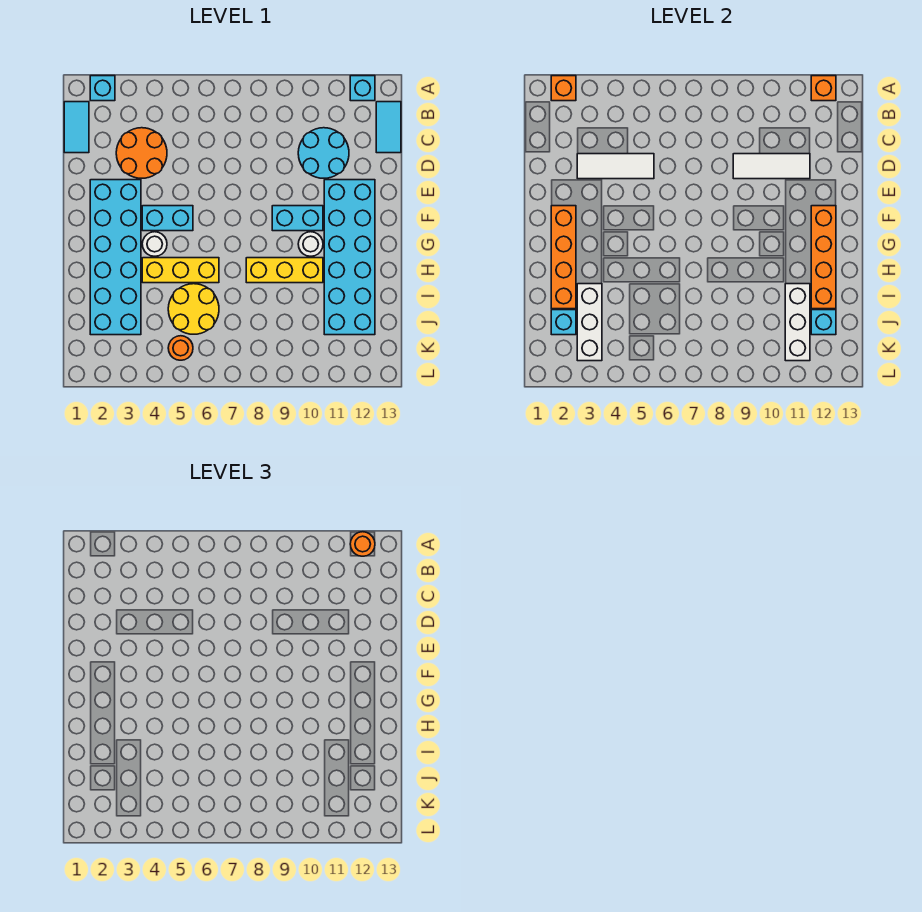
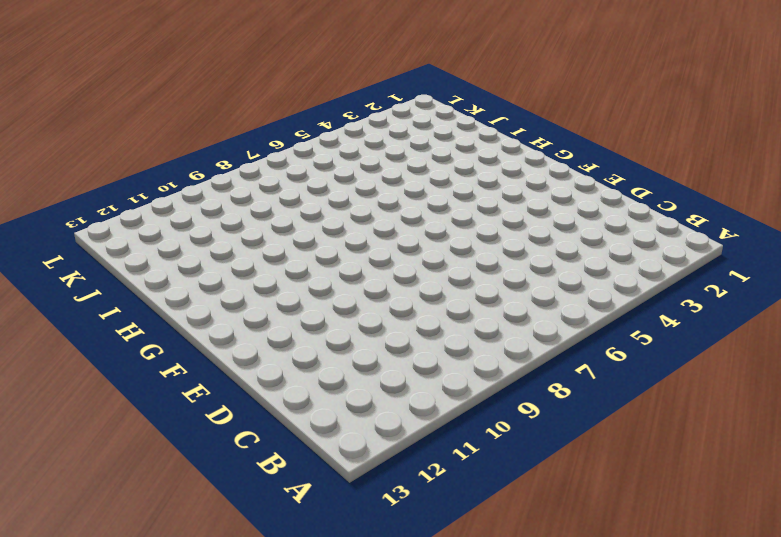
none -> cyan brick A2 level 1
none -> cyan brick A12 level 1
none -> cyan tile B1:C1 level 1

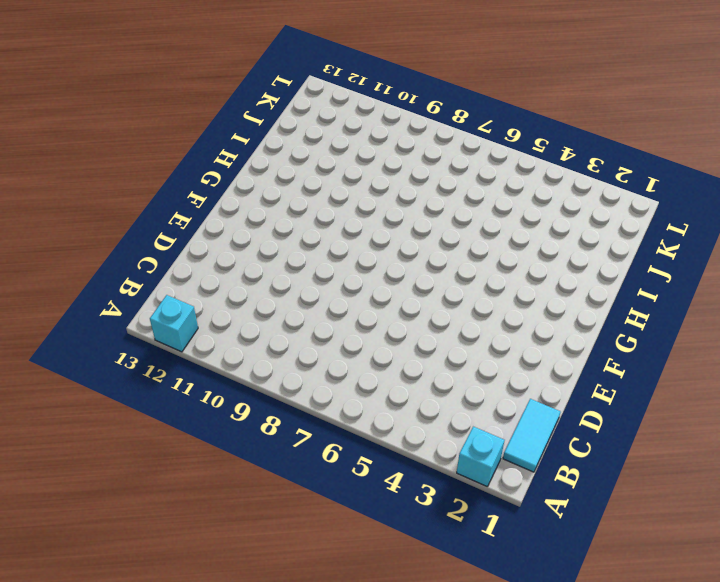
none -> cyan tile B13:C13 level 1
none -> orange round brick C3:D4 level 1
none -> cyan round brick C10:D11 level 1

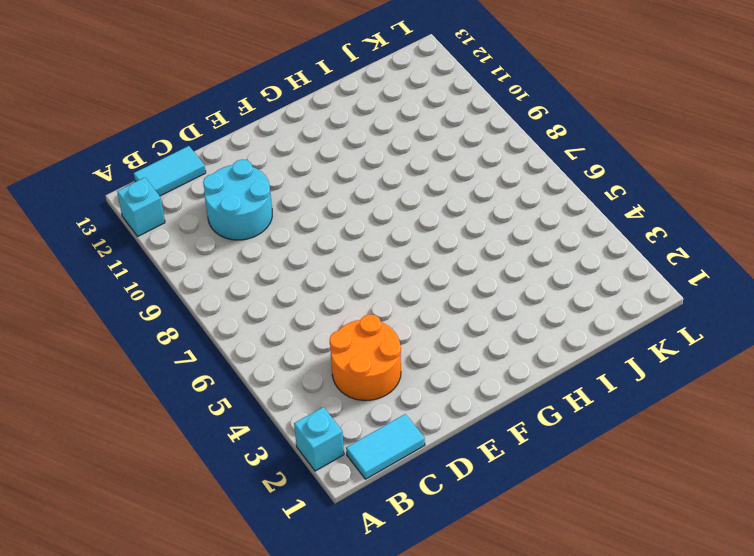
none -> cyan brick E2:J3 level 1
none -> cyan brick E11:J12 level 1
none -> cyan brick F4:F5 level 1

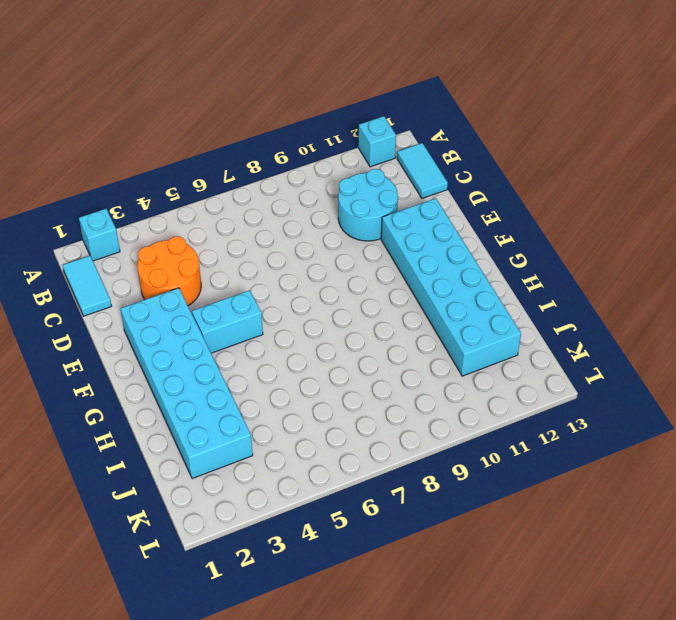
none -> cyan brick F9:F10 level 1
none -> white round brick G4 level 1
none -> white round brick G10 level 1

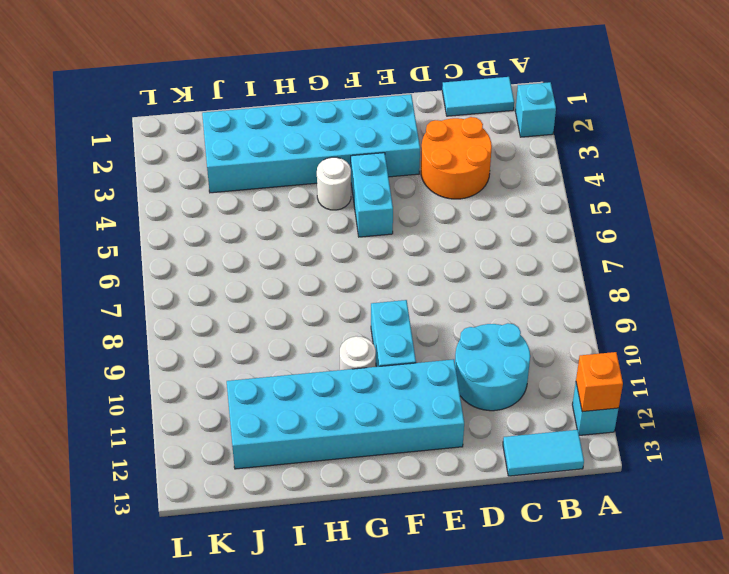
none -> yellow brick H4:H6 level 1
none -> yellow brick H8:H10 level 1
none -> yellow round brick I5:J6 level 1

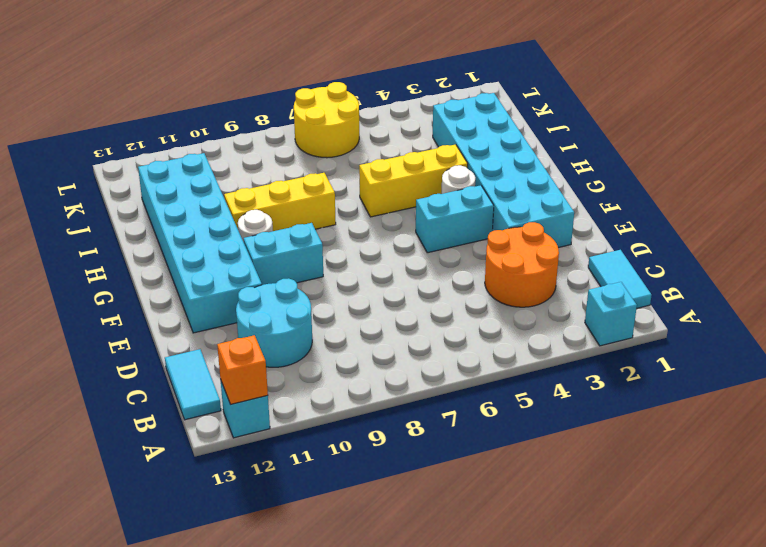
yellow round brick K6:L7 level 1 -> yellow round brick I5:J6 level 1
none -> orange round brick K5 level 1
none -> orange brick A2 level 2
none -> white tile D3:D5 level 2

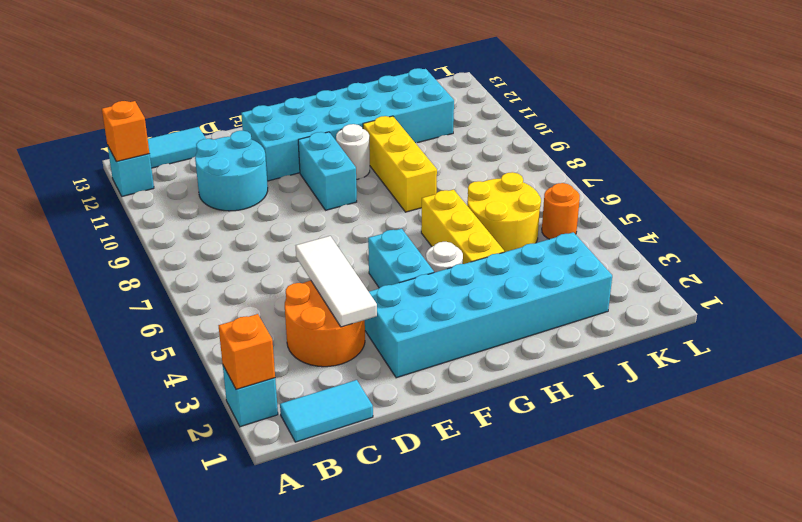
none -> white tile D9:D11 level 2
none -> orange brick F2:I2 level 2
none -> orange brick F12:I12 level 2

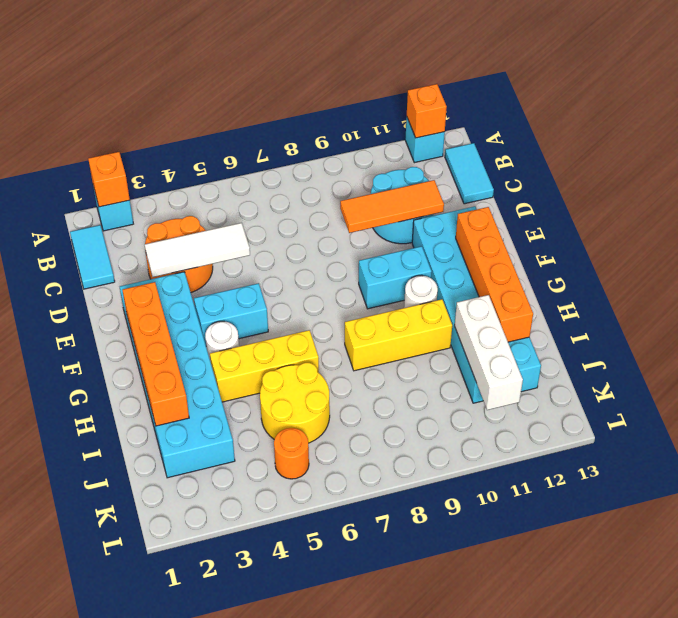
orange tile D9:D11 level 2 -> white tile D9:D11 level 2
none -> white brick I3:K3 level 2
none -> cyan brick J2 level 2
none -> cyan brick J12 level 2

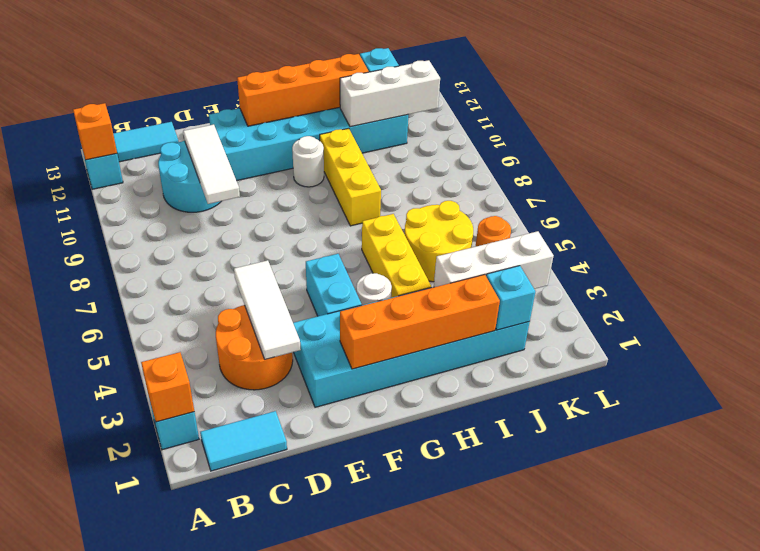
none -> cyan brick F9:F10 level 1
none -> orange round brick A12 level 3

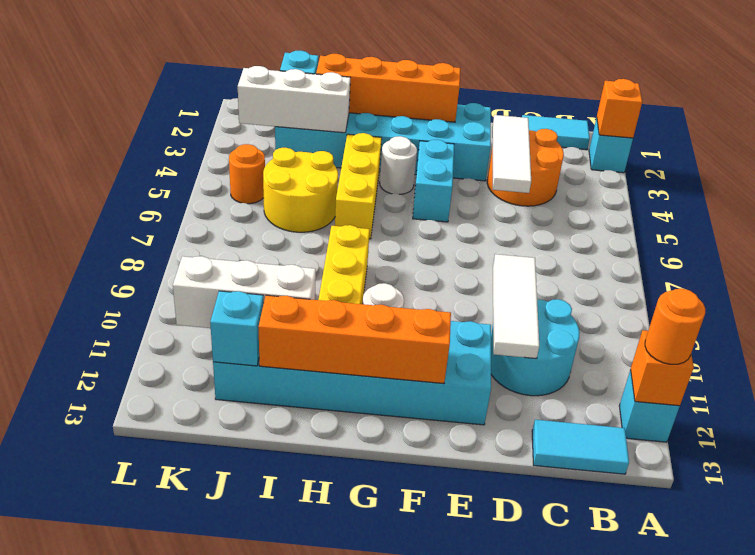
none -> cyan brick F9:F10 level 1

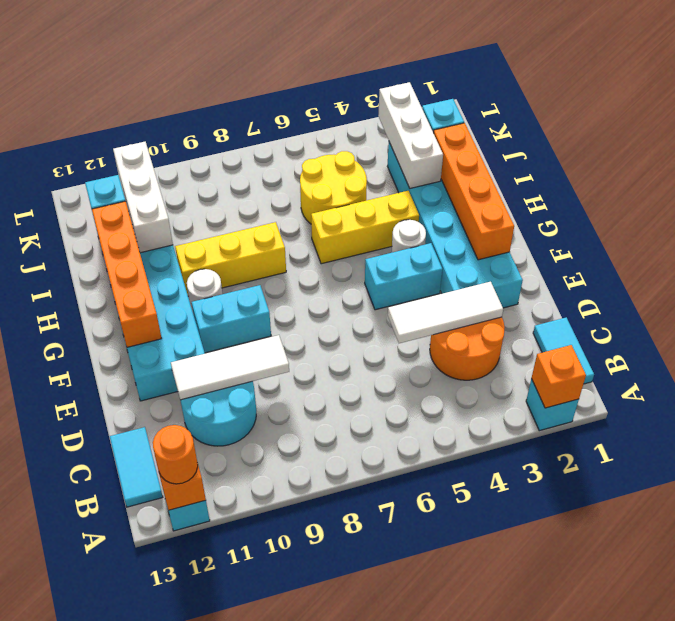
none -> orange round brick K5 level 1

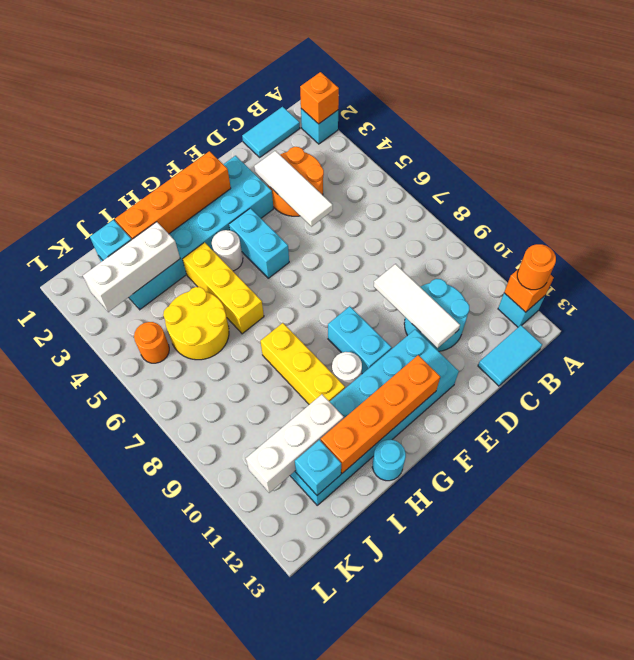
cyan round brick H13 level 1 -> none

